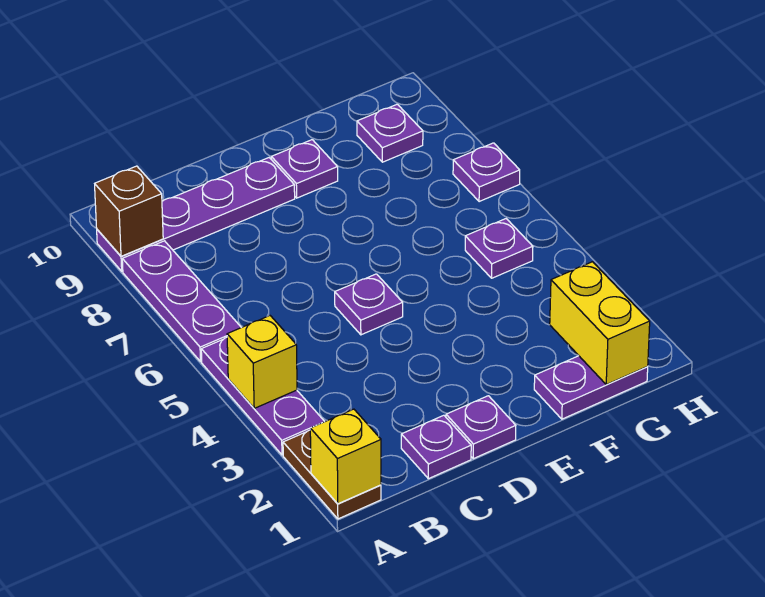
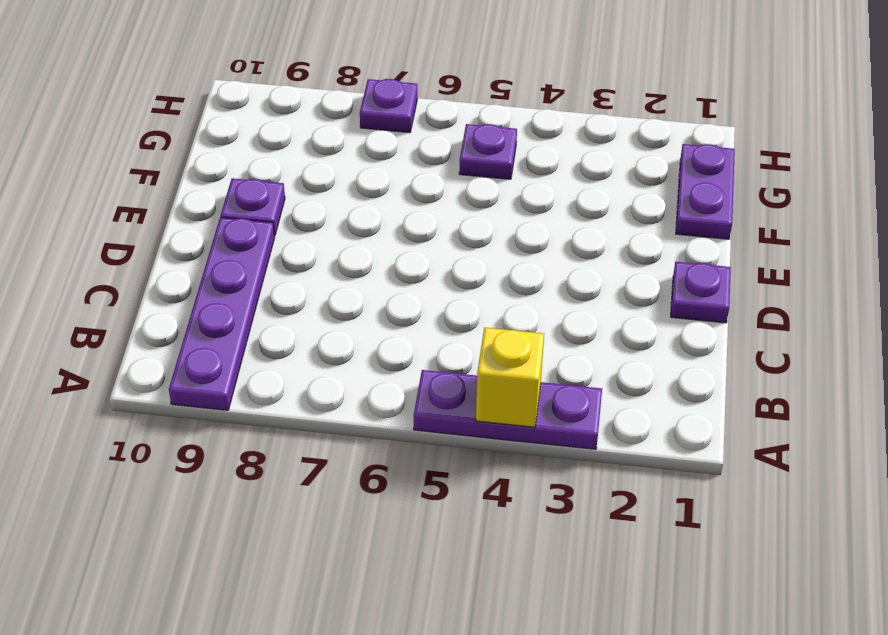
none -> brown plate A1:A2 level 1
none -> purple plate A6:A8 level 1
none -> purple plate C1 level 1

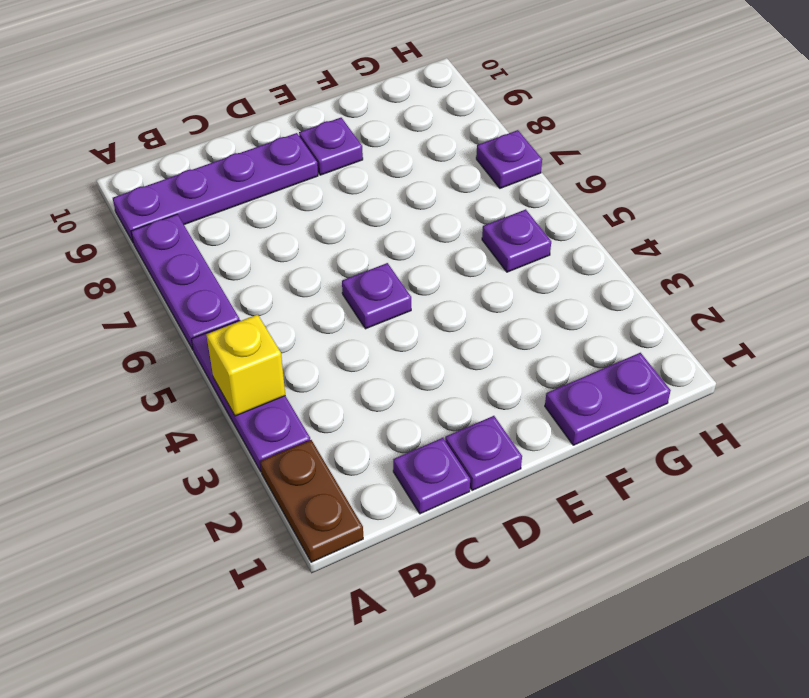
none -> purple plate G9 level 1
none -> yellow brick A1 level 2
none -> brown brick A9 level 2

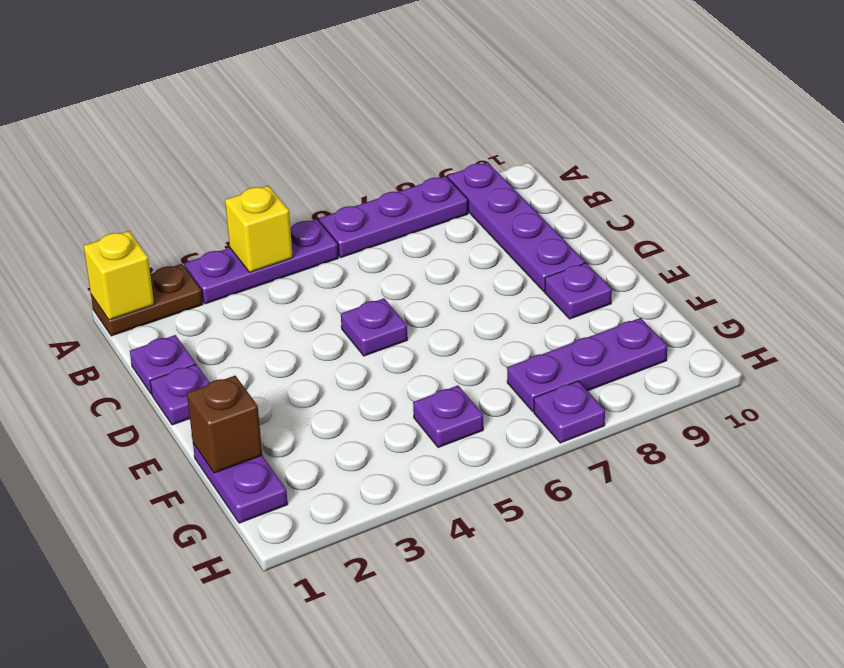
brown brick F1 level 2 -> brown brick A9 level 2
purple plate G7:G9 level 1 -> purple plate G9 level 1
none -> yellow brick G1:G2 level 2

